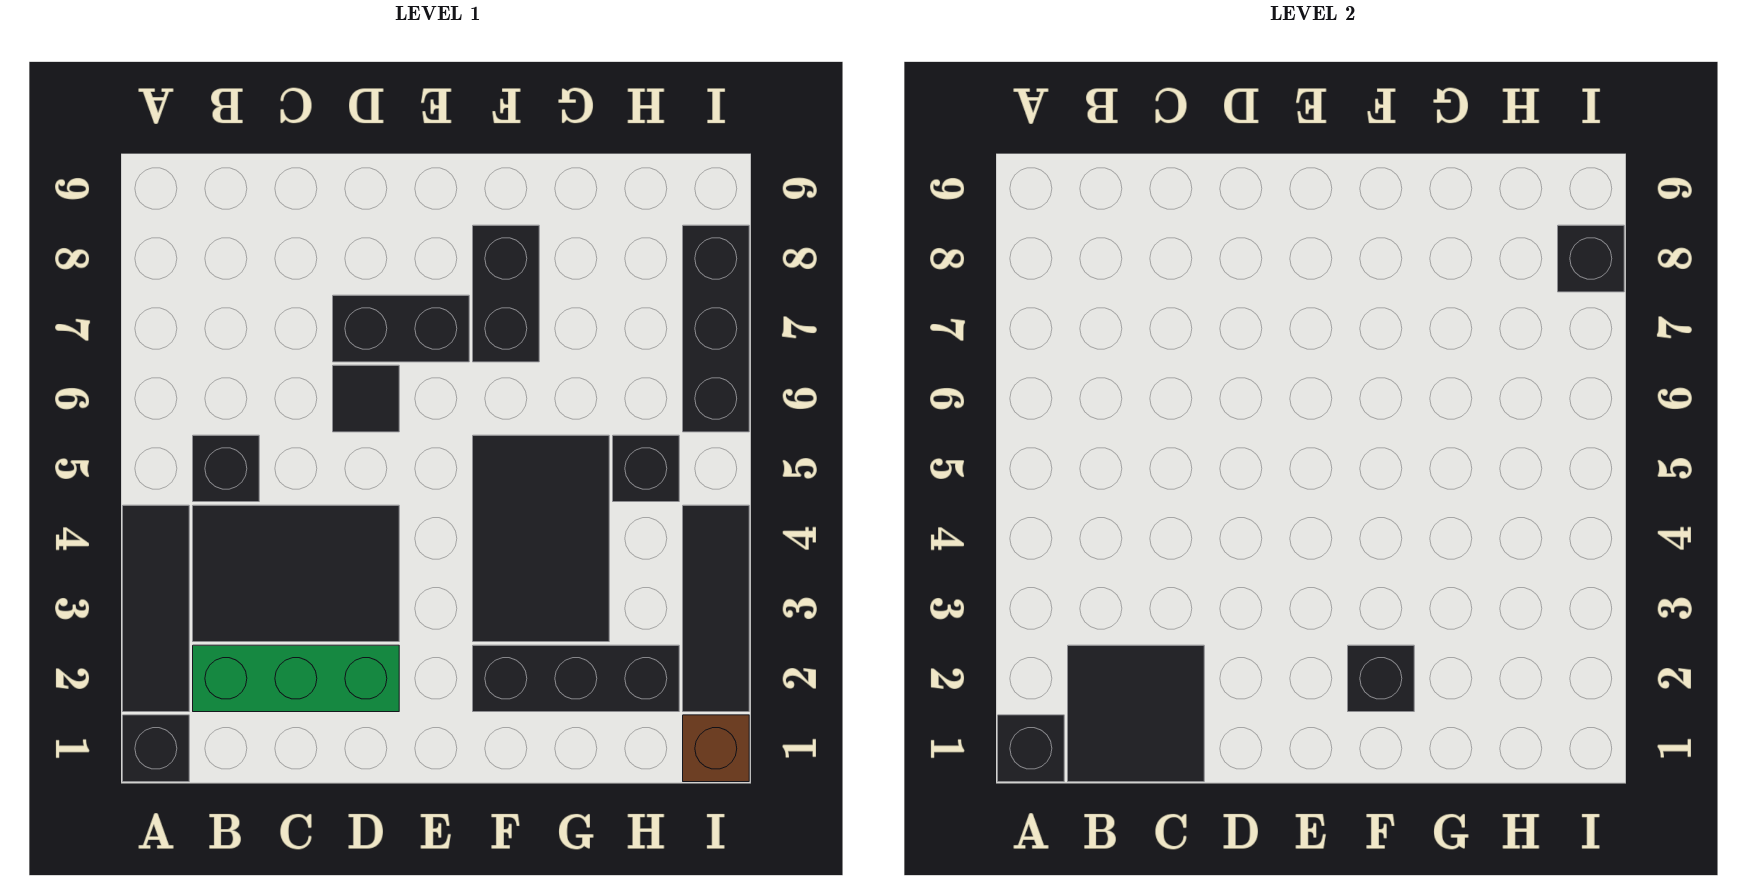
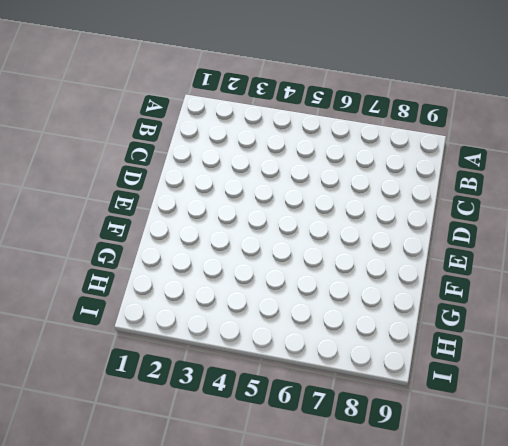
none -> black brick A1 level 1
none -> black tile A2:A4 level 1
none -> green brick B2:D2 level 1

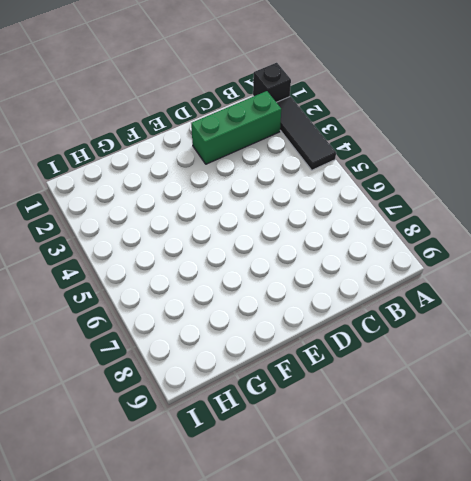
none -> black tile B3:D4 level 1
none -> black brick B5 level 1
none -> black tile D6 level 1

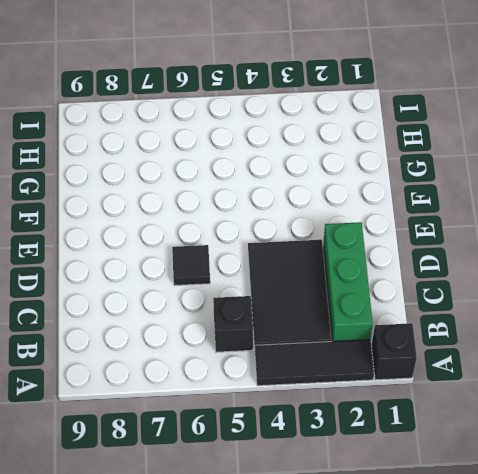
none -> black brick D7:E7 level 1
none -> black brick F2:H2 level 1
none -> black tile F3:G5 level 1

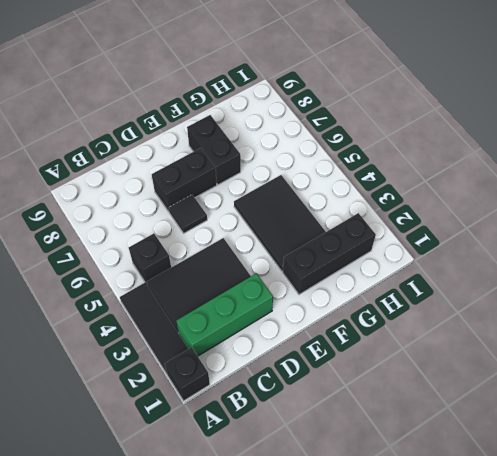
none -> black brick H5 level 1
none -> brown brick I1 level 1
none -> black tile I2:I4 level 1

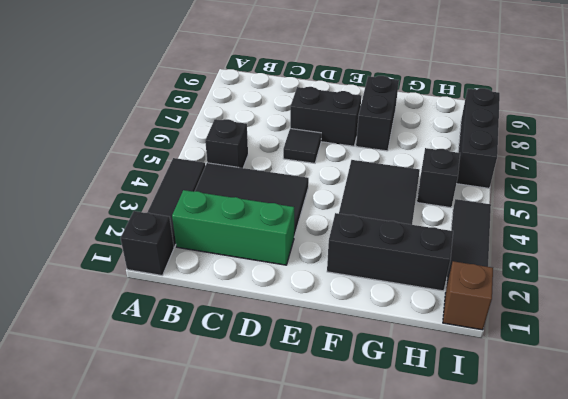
none -> black brick A1 level 2
none -> black tile B1:C2 level 2
none -> black brick F2 level 2

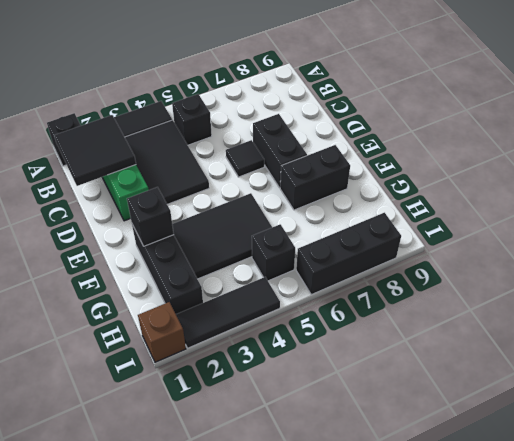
none -> black brick A1 level 2
none -> black brick I8 level 2

